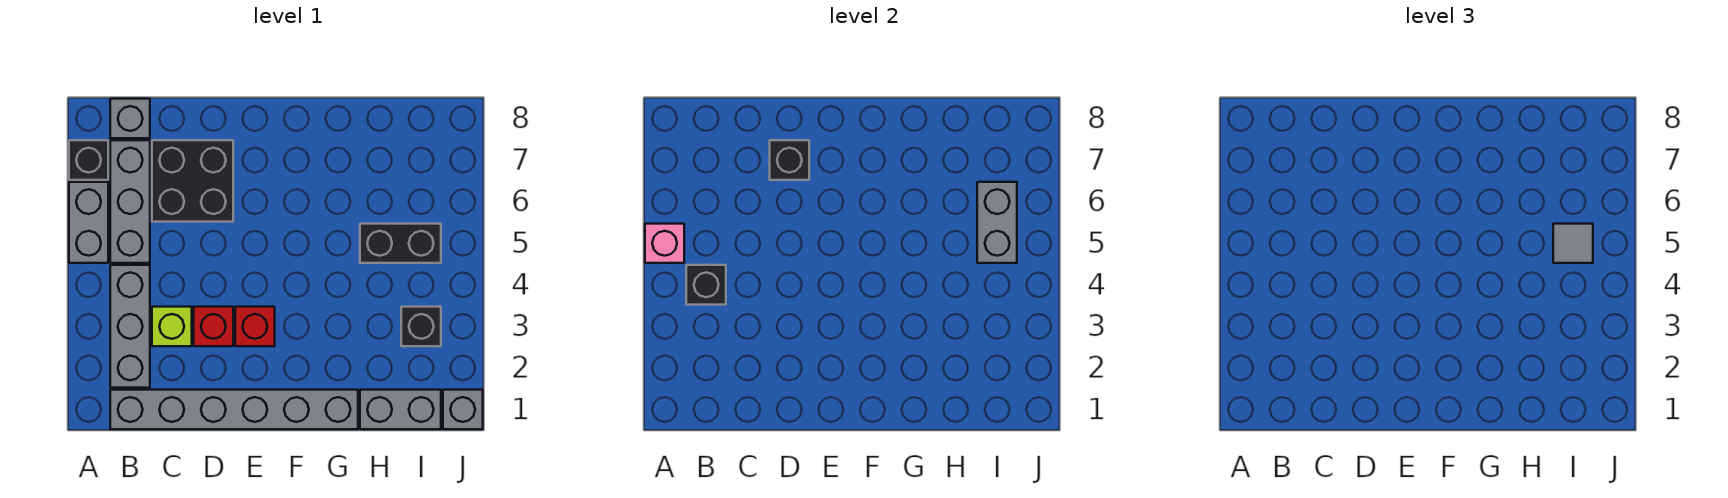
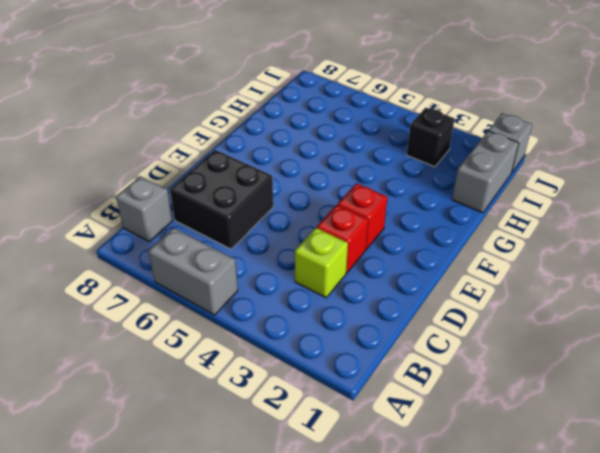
none -> black brick A7 level 1
none -> grey brick B1:G1 level 1
none -> grey brick B2:B4 level 1

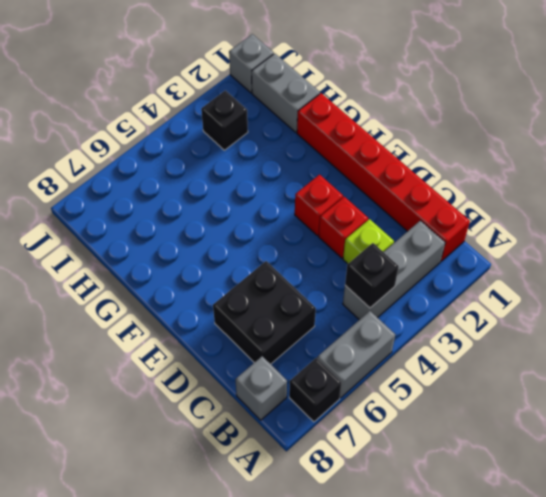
red brick B1:G1 level 1 -> grey brick B1:G1 level 1
none -> grey brick B5:B7 level 1
none -> black brick H5:I5 level 1
none -> pink brick A5 level 2

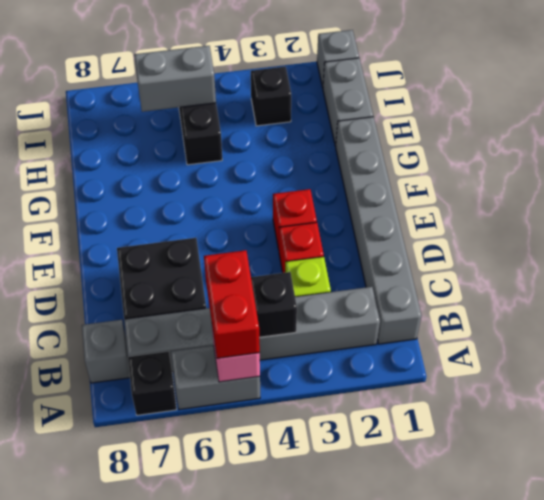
red brick A5:B5 level 3 -> none
none -> black brick D7 level 2
none -> grey tile I5 level 3

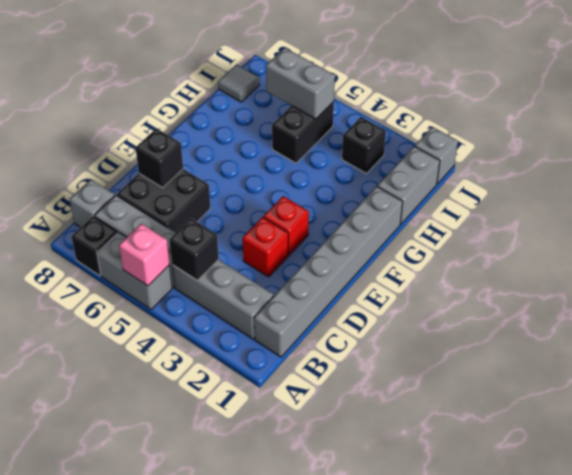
grey tile I8 level 1 -> grey tile I5 level 3
none -> lime brick C3 level 1

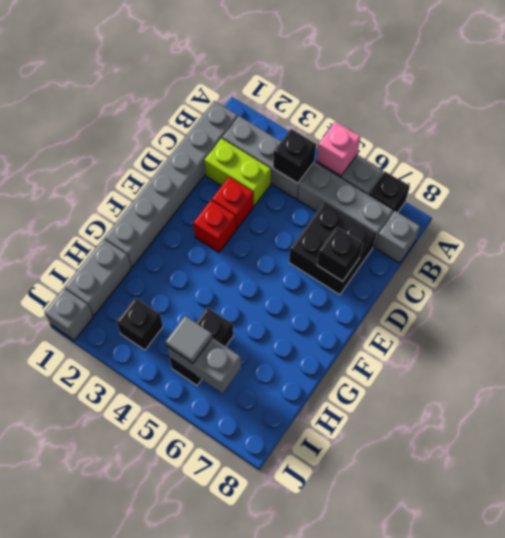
lime brick C2:C3 level 1 -> lime brick C3 level 1

